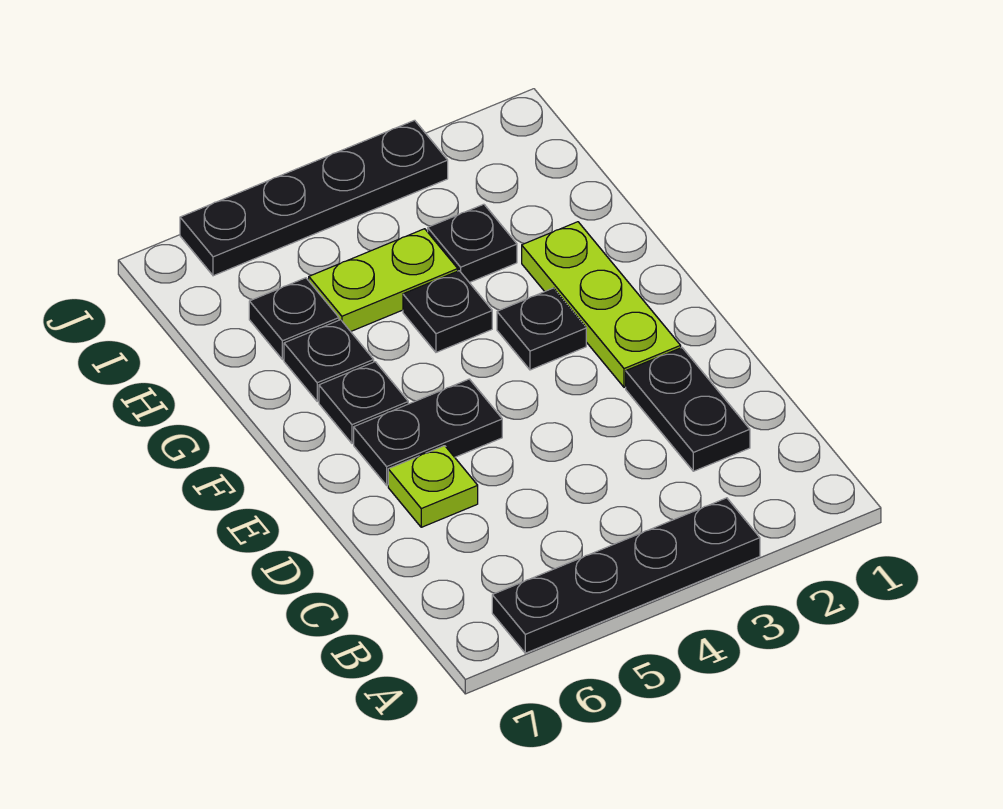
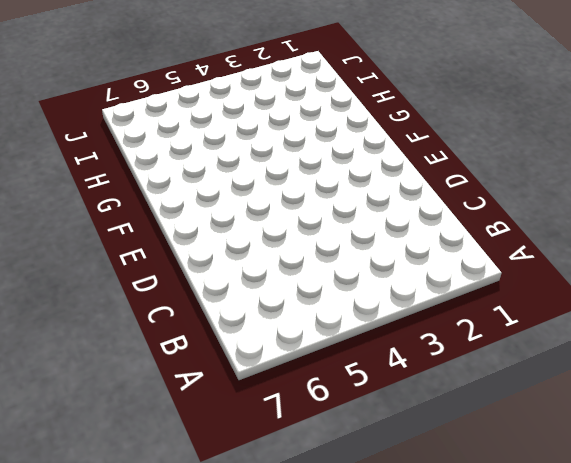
none -> black plate A3:A6 level 1
none -> black plate C2:D2 level 1
none -> lime plate D6 level 1

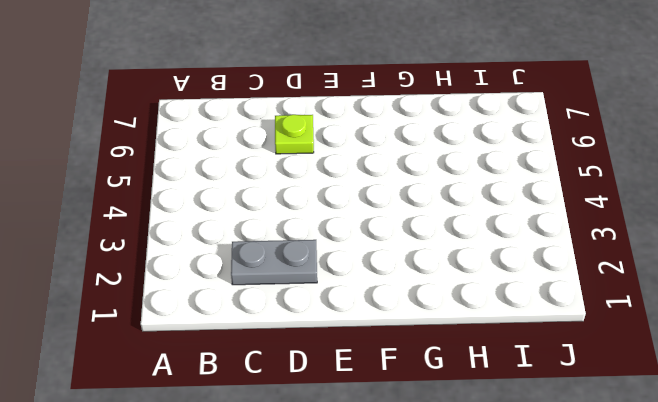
grey plate C2:D2 level 1 -> black plate C2:D2 level 1
none -> black plate A3:A6 level 1
none -> lime plate E2:G2 level 1
none -> black plate E5:E6 level 1

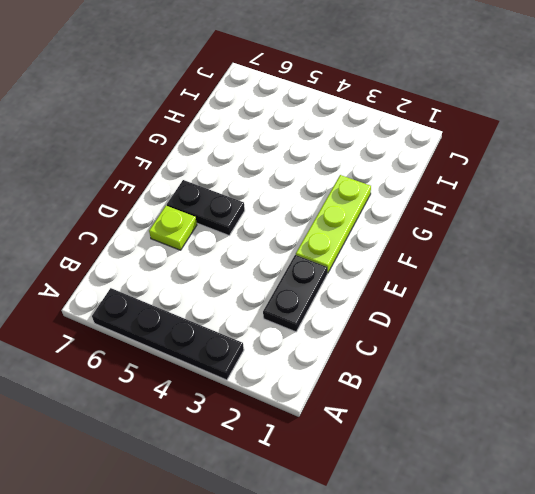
none -> black plate F3 level 1
none -> black plate F6 level 1
none -> black plate G4 level 1

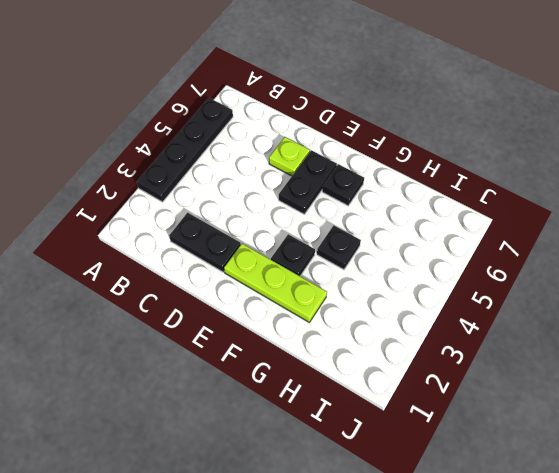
none -> black plate G6 level 1
none -> black plate H3 level 1
none -> lime plate H4:H5 level 1

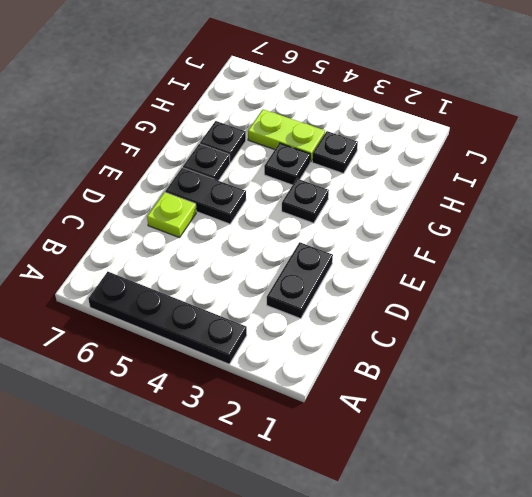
none -> lime plate E2:G2 level 1
none -> black plate H6 level 1
none -> black plate J3:J6 level 1

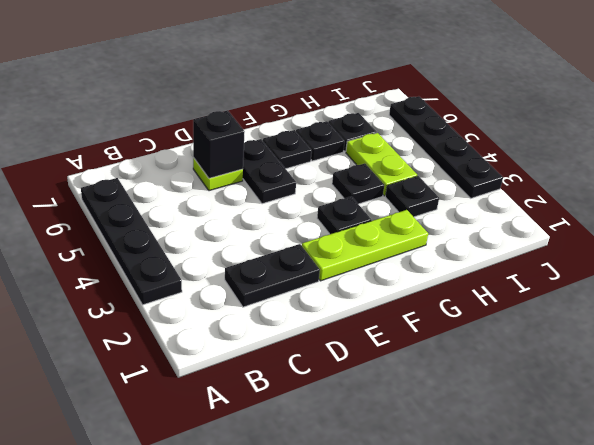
black brick D6 level 2 -> none

